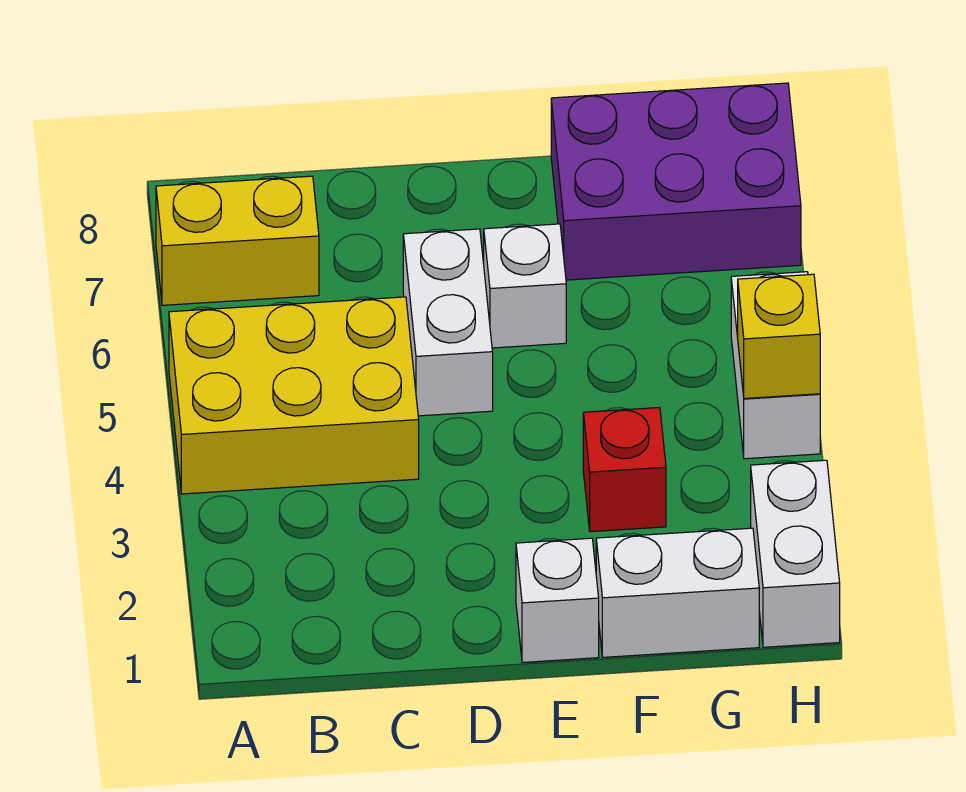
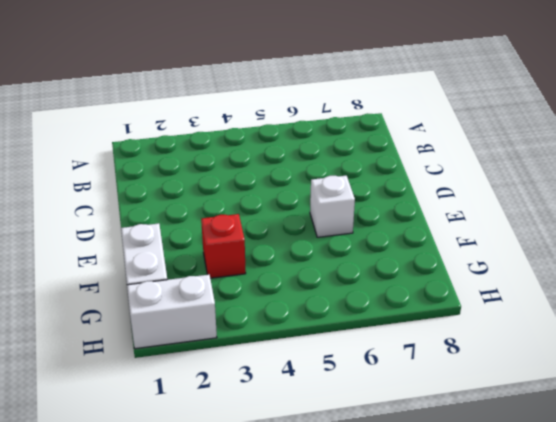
none -> yellow brick A4:C5 level 1
none -> yellow brick A7:B7 level 1

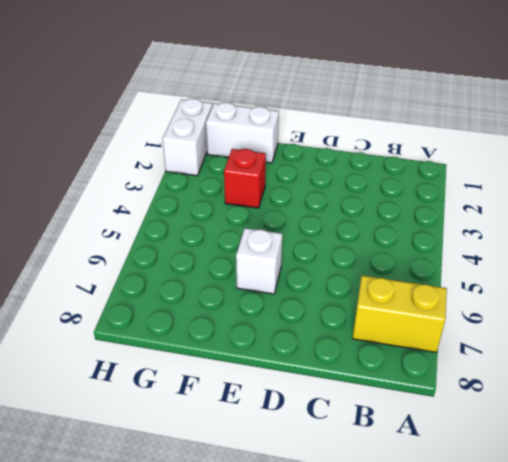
none -> yellow brick A4:C5 level 1
none -> white brick D5:D6 level 1

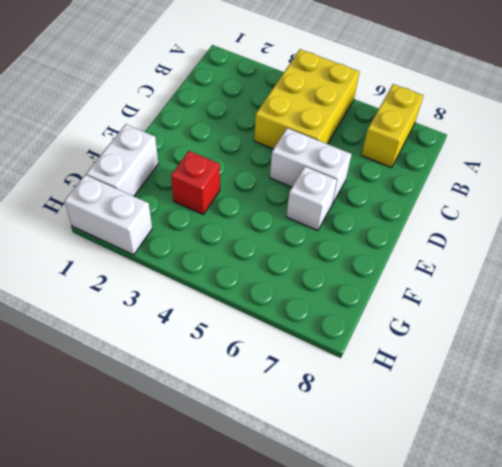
none -> white brick E1 level 1
none -> purple brick F7:H8 level 1

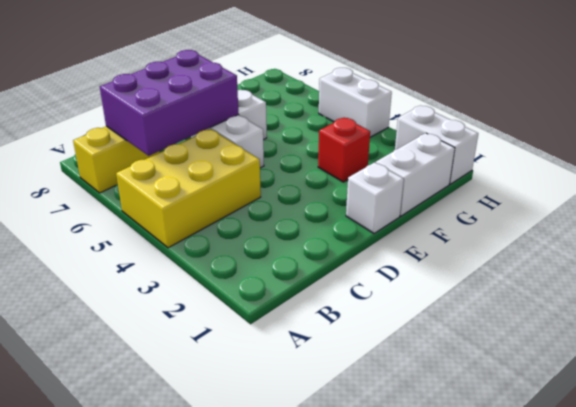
purple brick B6:D7 level 2 -> purple brick F7:H8 level 1
none -> yellow brick H4 level 2

